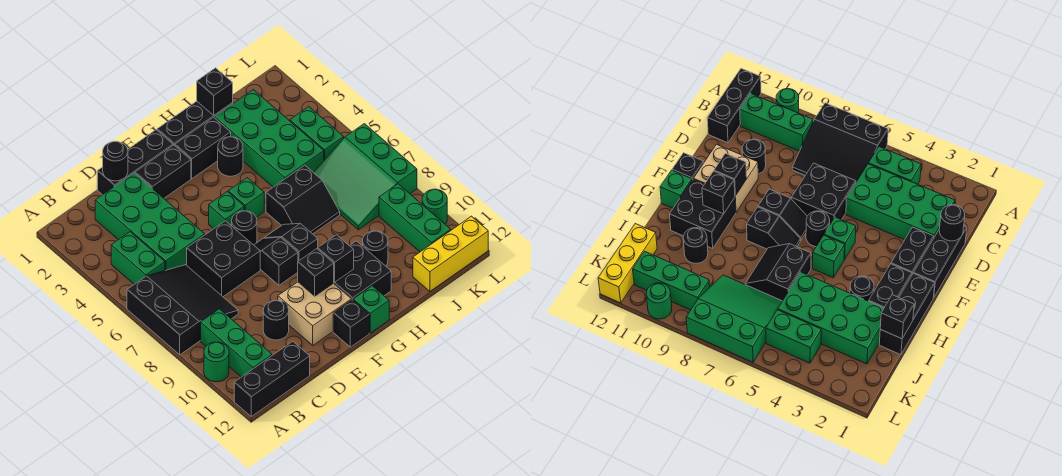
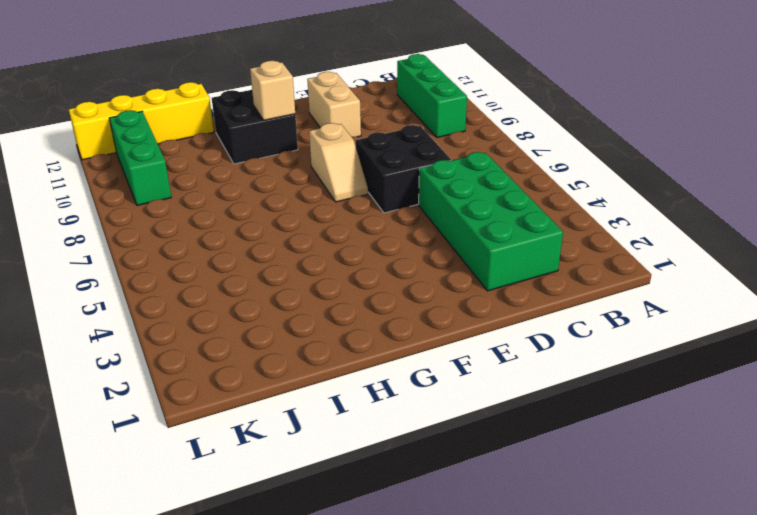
tan brick E10:E11 level 1 -> tan brick E10:F11 level 1
tan slope F7:F8 level 1 top 8 -> black slope F7:F8 level 1 top 8
tan brick G10 level 2 -> black brick G10 level 2
yellow brick I12:L12 level 1 -> yellow brick J12:L12 level 1
none -> black slope A6:C8 level 1 top A
none -> green round brick A10 level 1
none -> black brick A12:C12 level 1
none -> green brick B4:B5 level 1

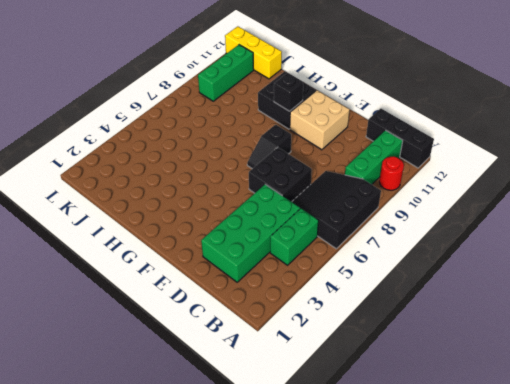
red round brick A10 level 1 -> green round brick A10 level 1
none -> black brick D1:F1 level 1
none -> black round brick D10 level 1
none -> black brick E2:F2 level 1
none -> green brick F5 level 1

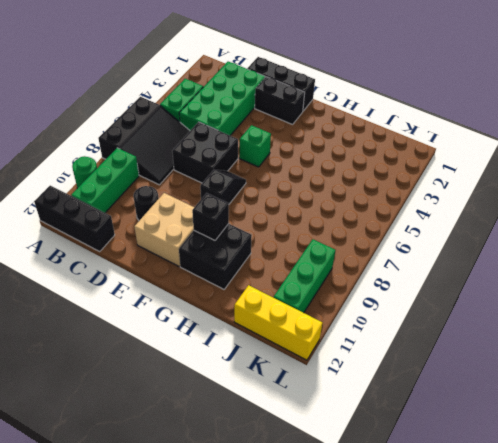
none -> black round brick F6 level 1
none -> black brick F12 level 1
none -> black brick G1:I1 level 1
none -> black brick G2:H2 level 1

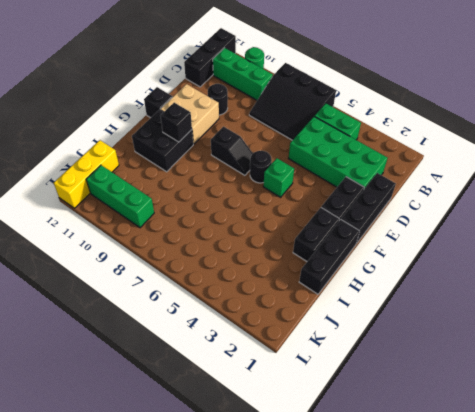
none -> black brick D6:E7 level 1
none -> green brick G5 level 1
none -> black slope G7:G8 level 1 top 8
none -> green brick G12 level 1

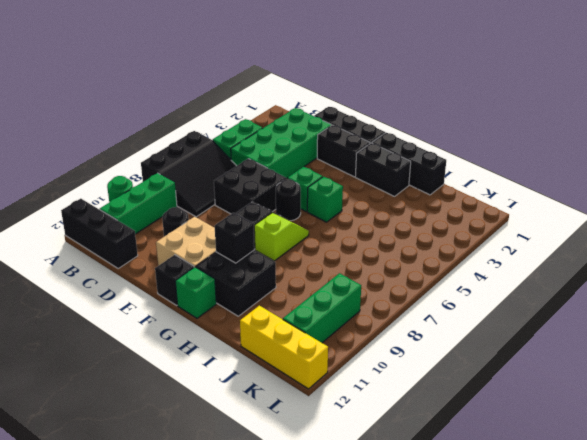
lime slope G7:G8 level 1 top 8 -> black slope G7:G8 level 1 top 8
none -> black round brick H3 level 1
none -> black slope H6:I7 level 1 top 6
none -> green brick I2:J5 level 1
none -> black round brick I10 level 1

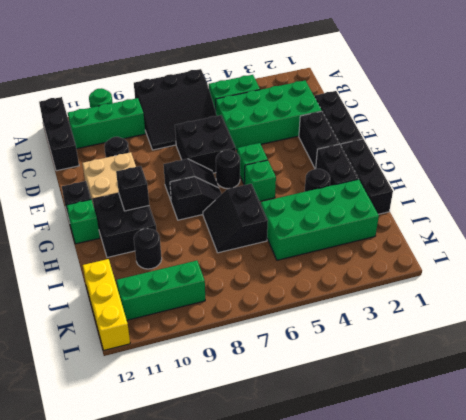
none -> green slope J6:L8 level 1 top L
none -> green brick K4:K5 level 1
none -> green round brick L10 level 1
none -> black round brick D1 level 2

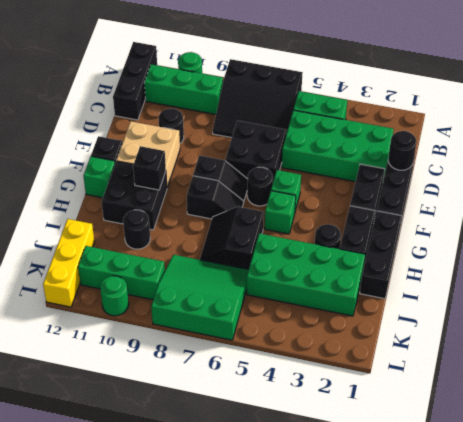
none -> green brick K4:K5 level 1
none -> black brick F10 level 2
none -> black brick I1 level 2

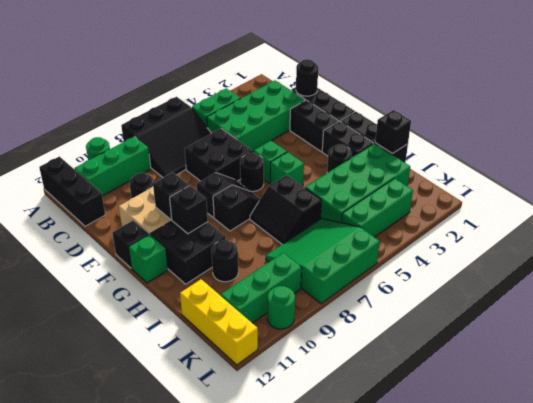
green brick K3:K5 level 1 -> green brick K4:K5 level 1

